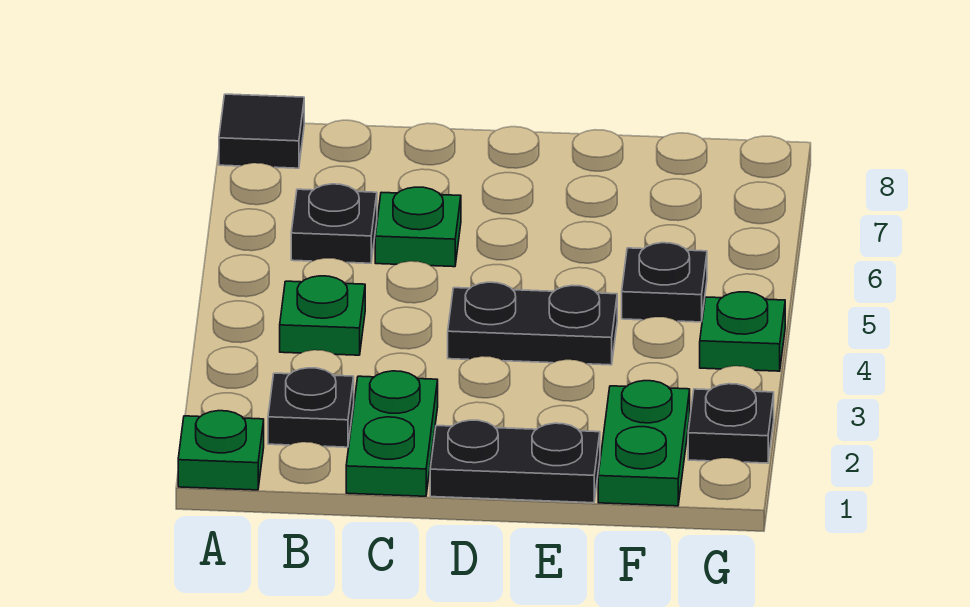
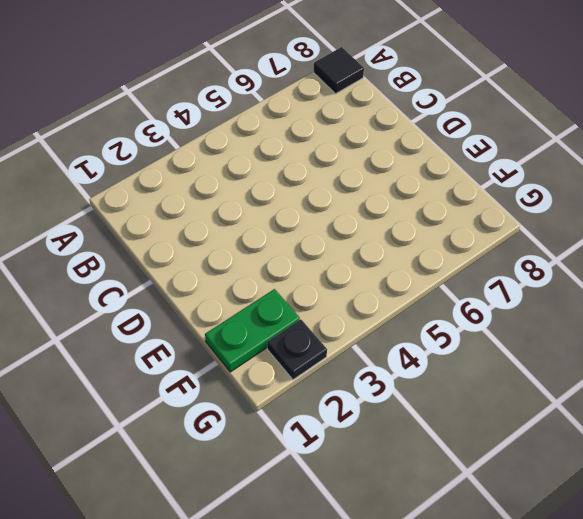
none -> green plate A1 level 1
none -> black plate B2 level 1
none -> green plate B4 level 1

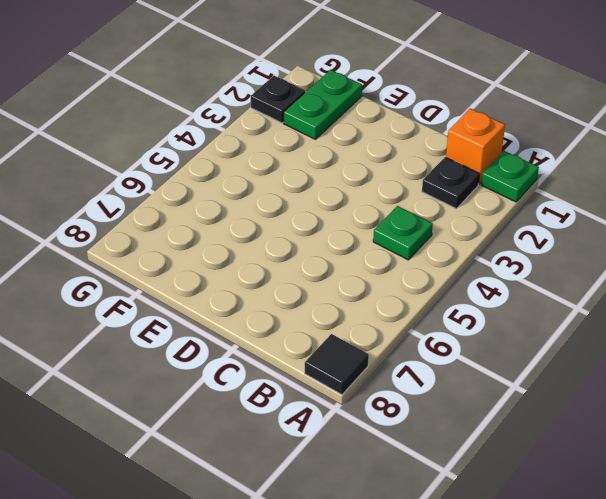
orange brick B1 level 1 -> none
none -> black plate B6 level 1
none -> green plate C1:C2 level 1
none -> green plate C6 level 1

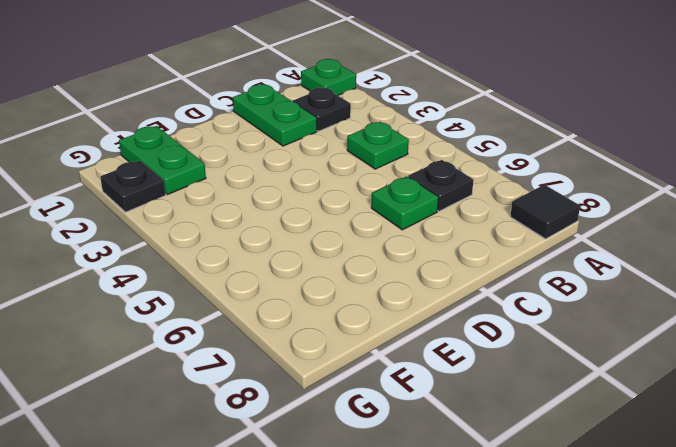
none -> black plate D1:E1 level 1
none -> black plate D4:E4 level 1
none -> black plate F5 level 1

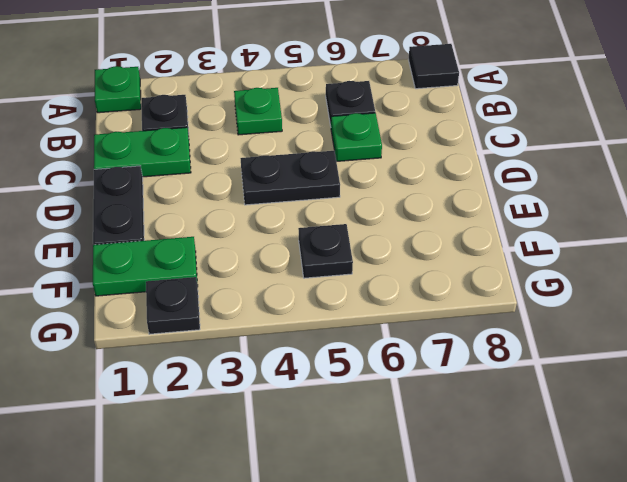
black plate D4:D5 level 1 -> black plate D4:E4 level 1
none -> green plate G4 level 1

